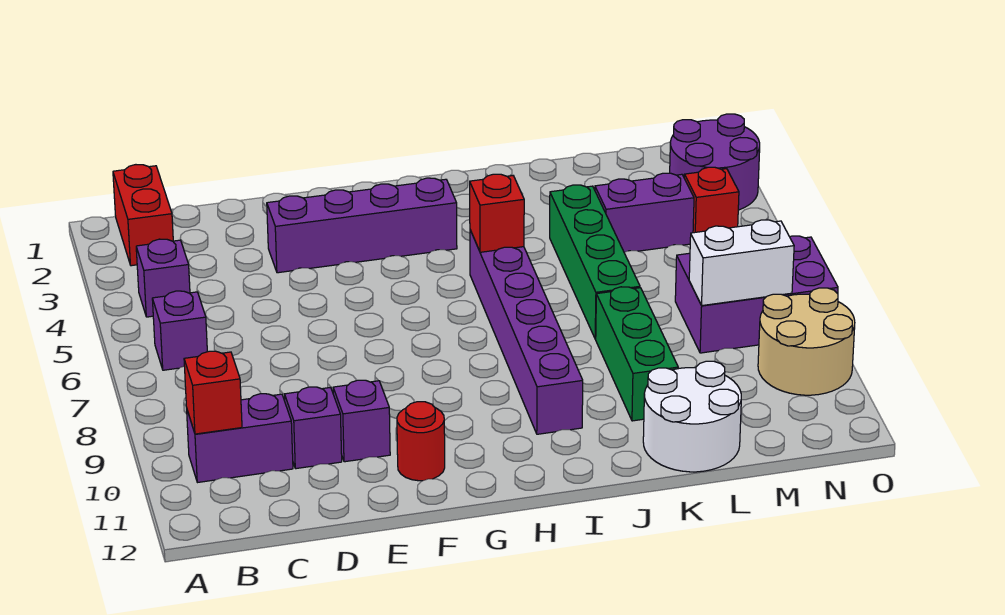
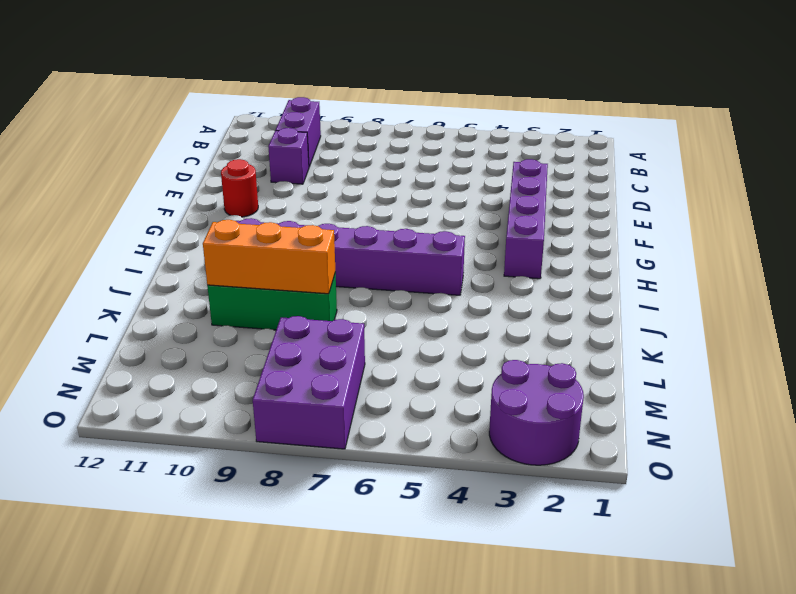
orange brick K8:K10 level 2 -> none
none -> red brick B1:B2 level 1
none -> purple brick B4 level 1
none -> purple brick B6 level 1

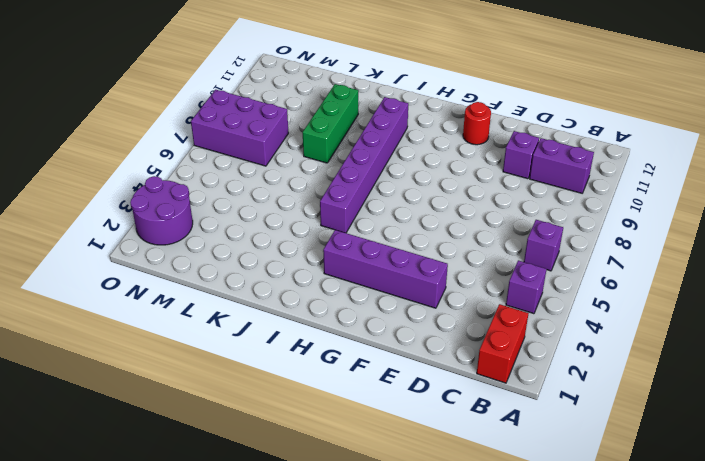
none -> purple brick E10 level 1
none -> green brick K4:K7 level 1
none -> white round brick K11:L12 level 1

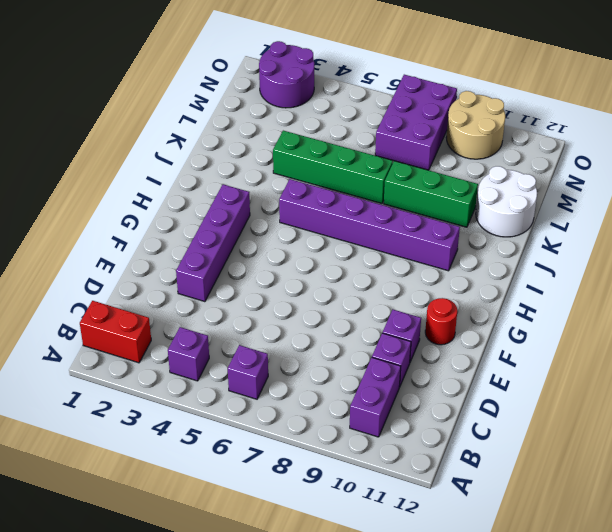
none -> purple brick L4:M4 level 1
none -> red brick N4 level 1
none -> red brick B10 level 2

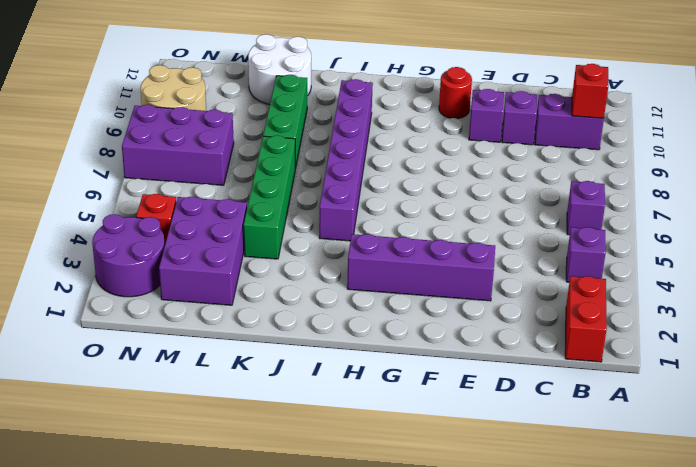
purple brick L2:M4 level 1 -> purple brick L4:M4 level 1
none -> red brick I5 level 2
none -> white brick M8:N8 level 2

